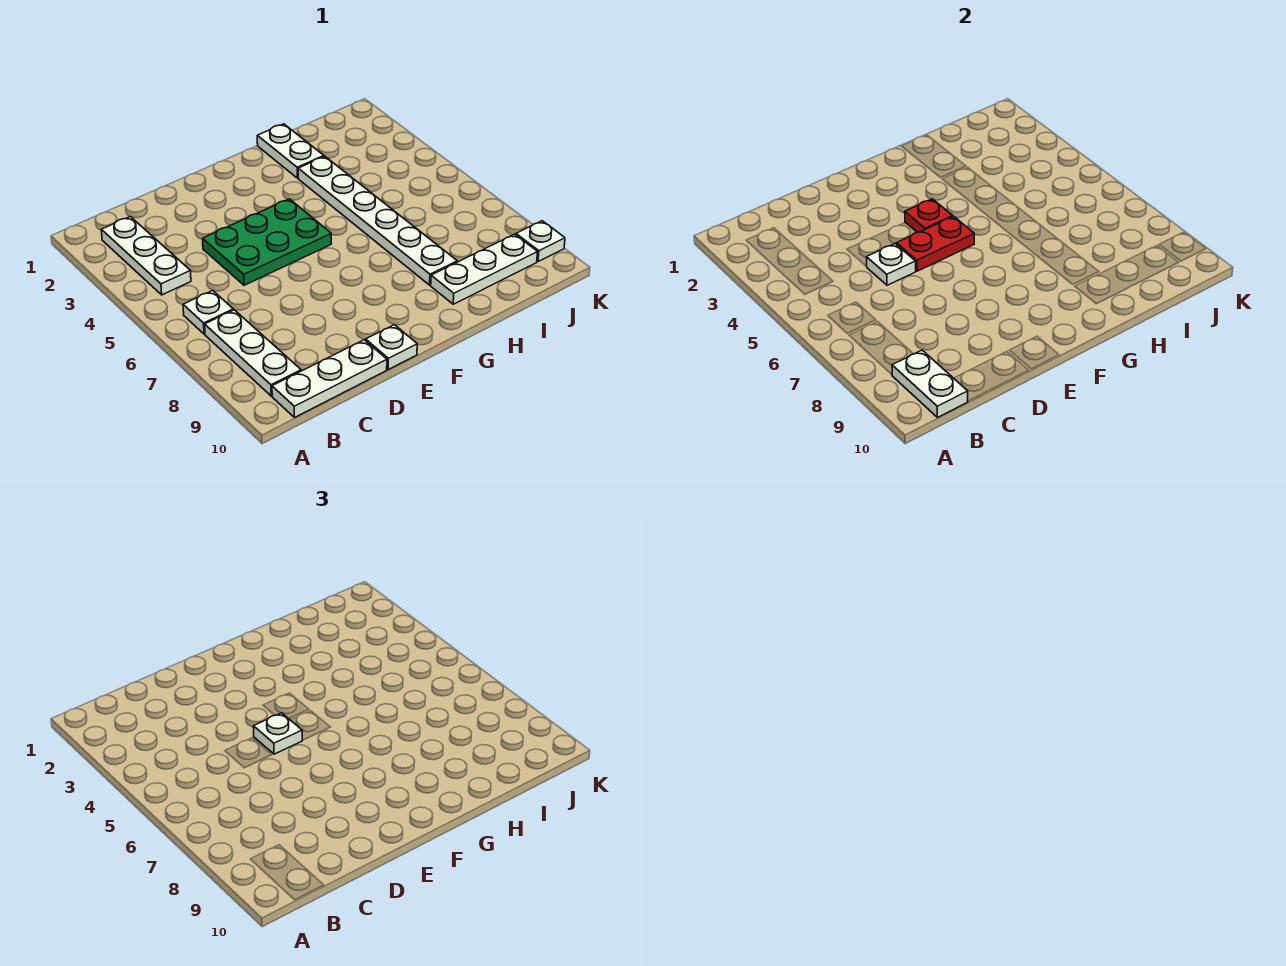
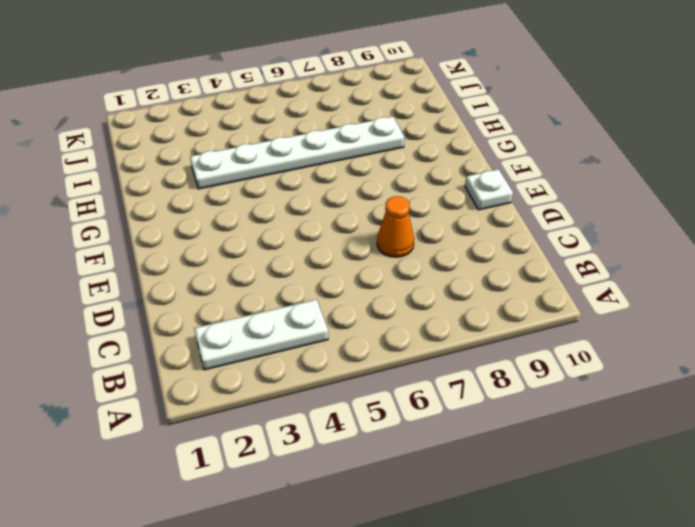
orange cone D7 level 1 -> none
none -> white plate B6 level 1
none -> white plate B7:B9 level 1
none -> white plate B10:D10 level 1

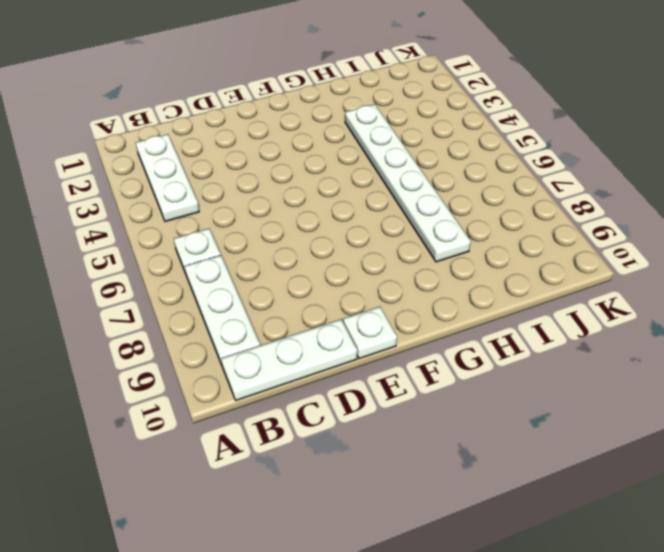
none -> green plate D4:F5 level 1
none -> white plate H1:H2 level 1
none -> white plate H9:J9 level 1

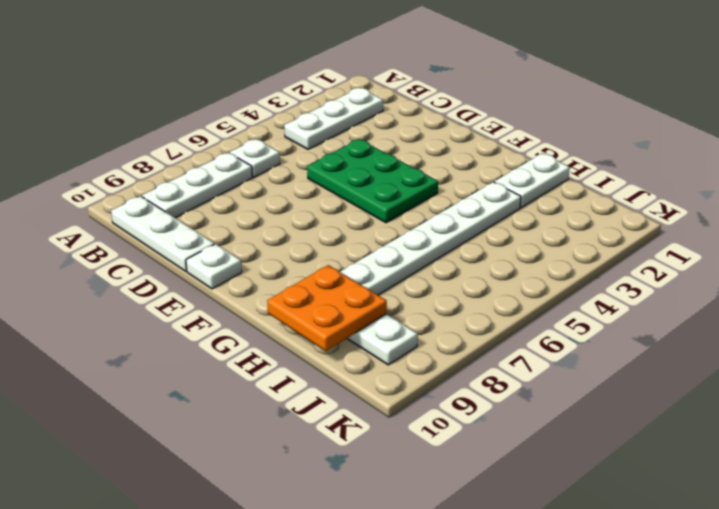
orange plate H9:I10 level 2 -> none
none -> white plate K9 level 1
none -> white plate B9:B10 level 2
none -> white plate D5 level 2

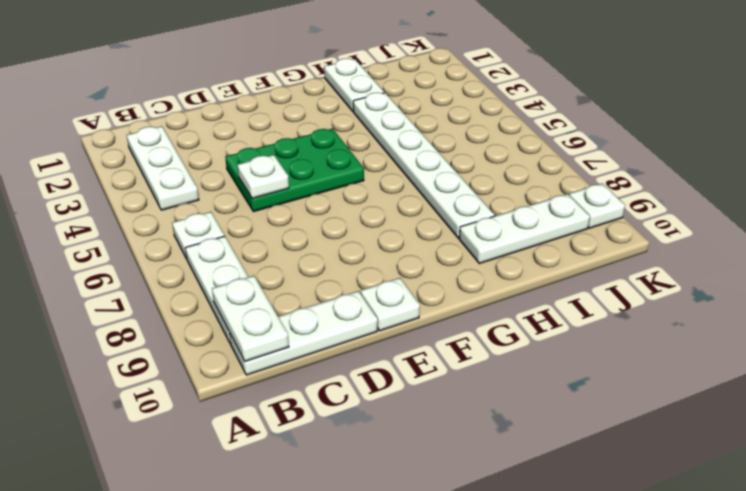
none -> red plate E5:F5 level 2
none -> red plate F4 level 2
none -> white plate E5 level 3

